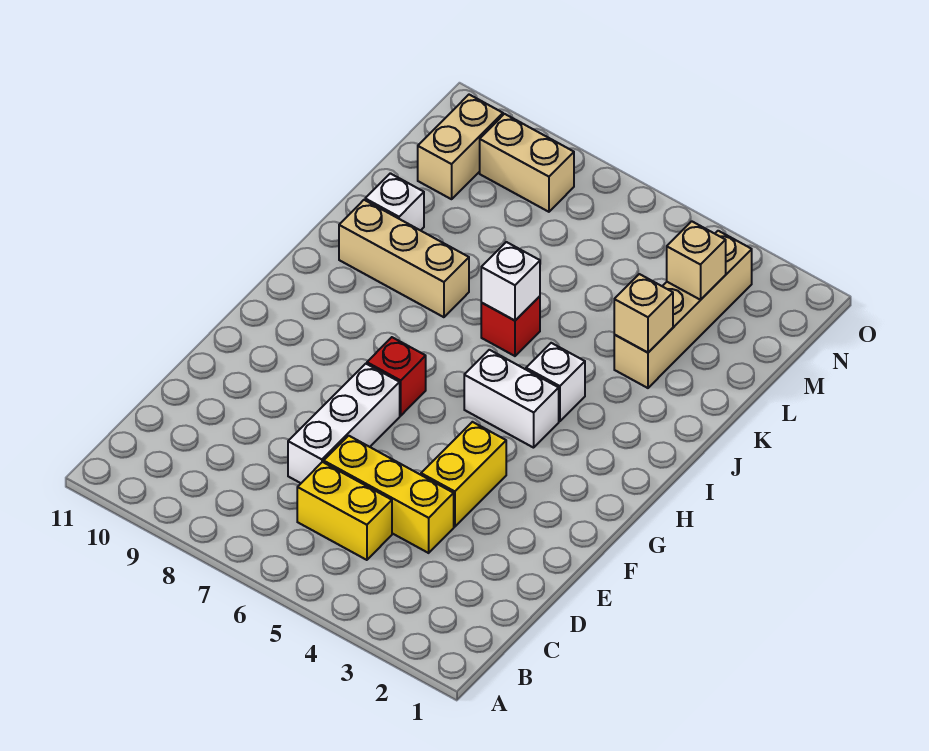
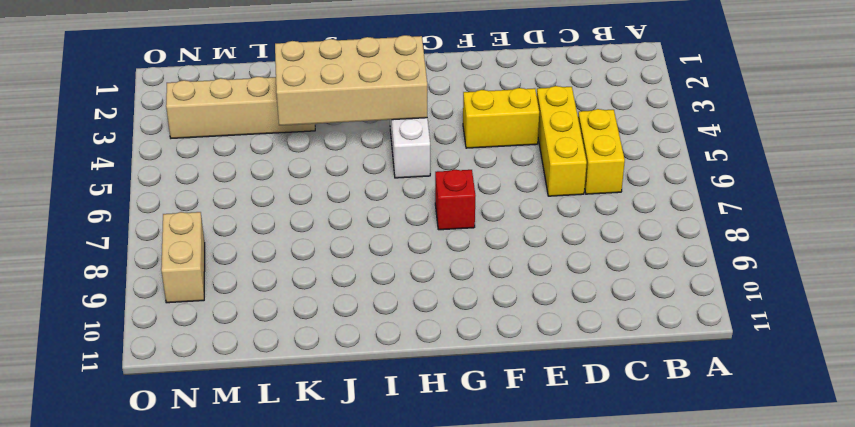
tan brick H3:K4 level 2 -> tan brick K3 level 2
none -> white brick D7:F7 level 1
none -> white brick I4 level 1
none -> red brick J6 level 1

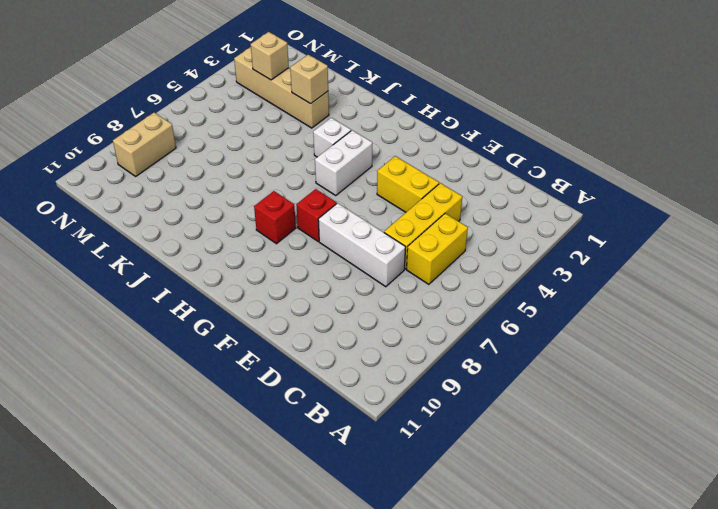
red brick H8 level 1 -> red brick J6 level 1
none -> tan brick J8:J10 level 1
none -> white brick K10 level 1
none -> tan brick M10:N10 level 1

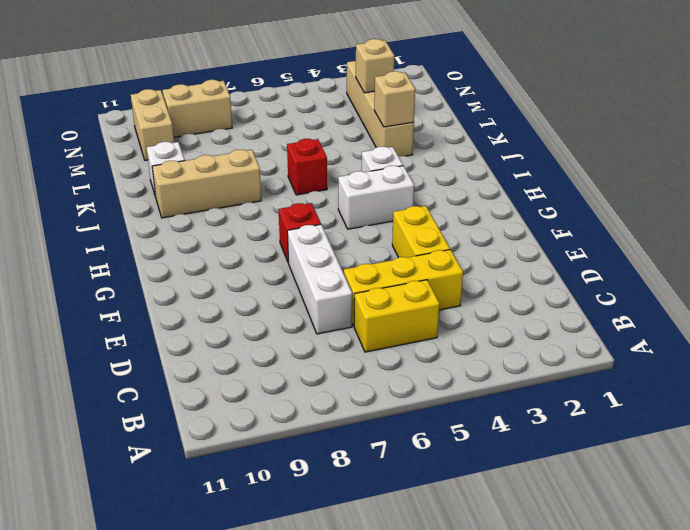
none -> white brick J6 level 2

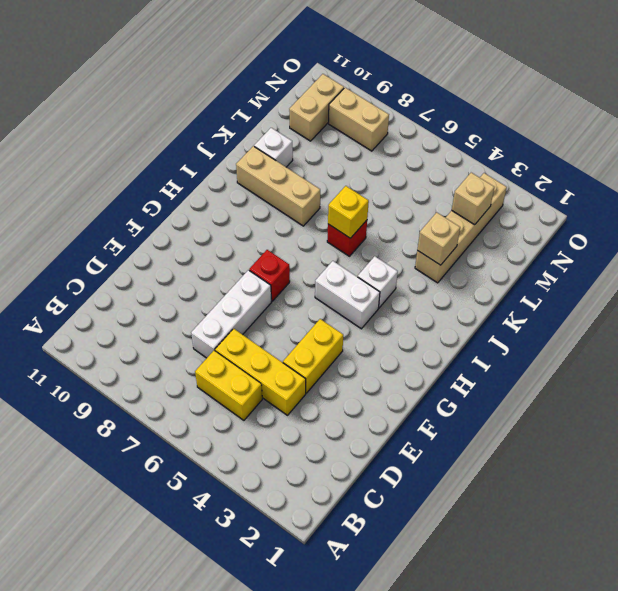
yellow brick J6 level 2 -> white brick J6 level 2

